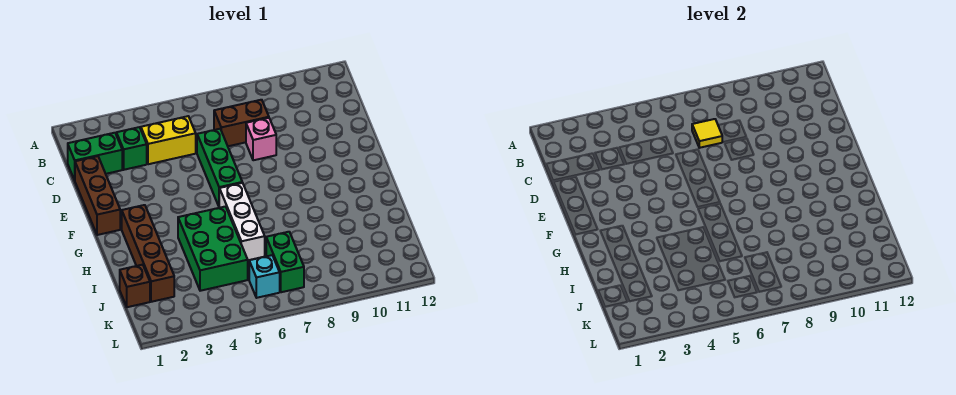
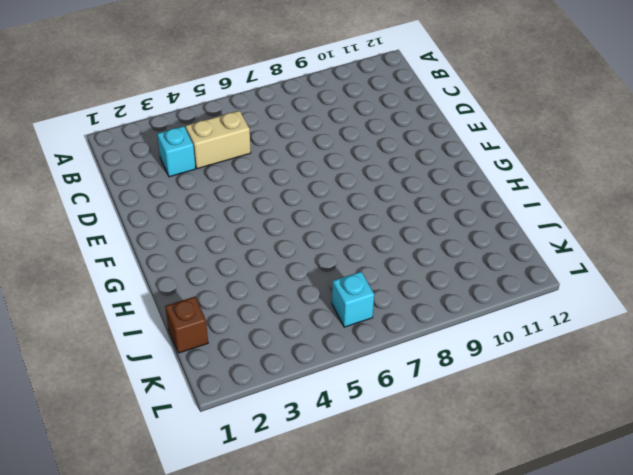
cyan brick C3 level 1 -> green brick C3 level 1
tan brick C4:C5 level 1 -> yellow brick C4:C5 level 1
none -> green brick C1:C2 level 1
none -> brown brick C7:C8 level 1
none -> brown brick D1:F1 level 1

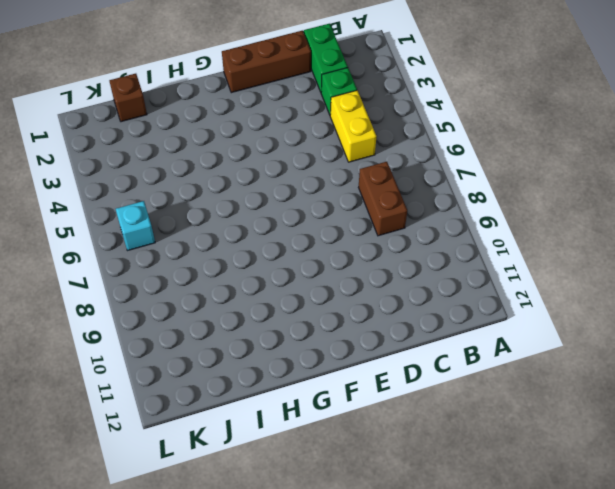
none -> green brick D6:F6 level 1
none -> pink brick D8 level 1
none -> brown brick G2:J2 level 1

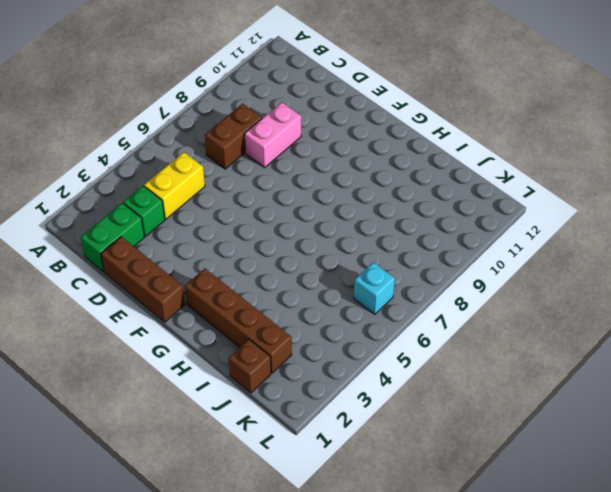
pink brick D8:D9 level 1 -> pink brick D8 level 1
none -> green brick D6:F6 level 1
none -> white brick G6:I6 level 1
none -> green brick H4:J5 level 1

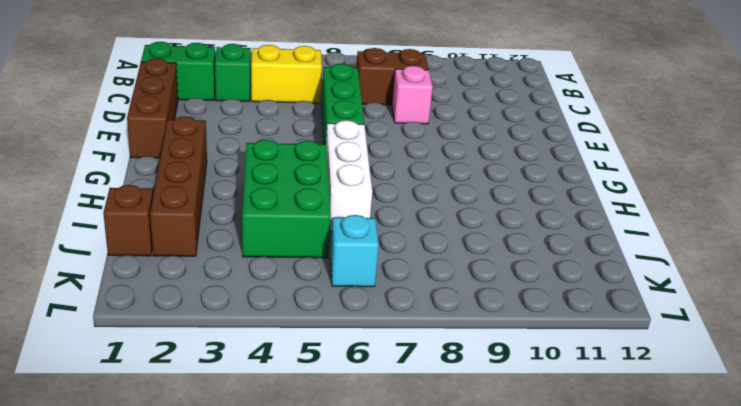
none -> green brick J7:K7 level 1
none -> yellow tile C7 level 2

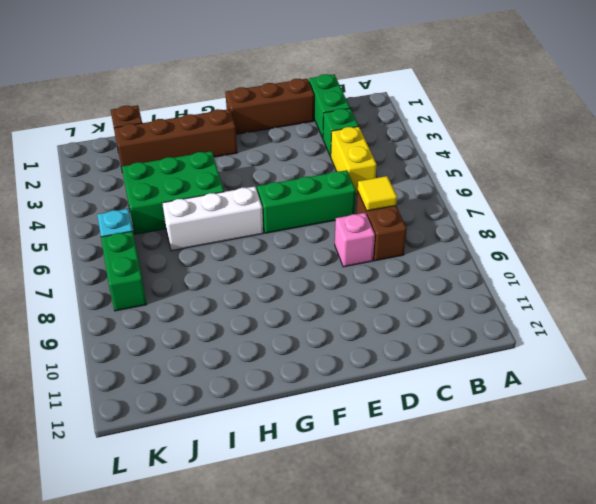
green brick K7:K8 level 1 -> green brick J7:K7 level 1

